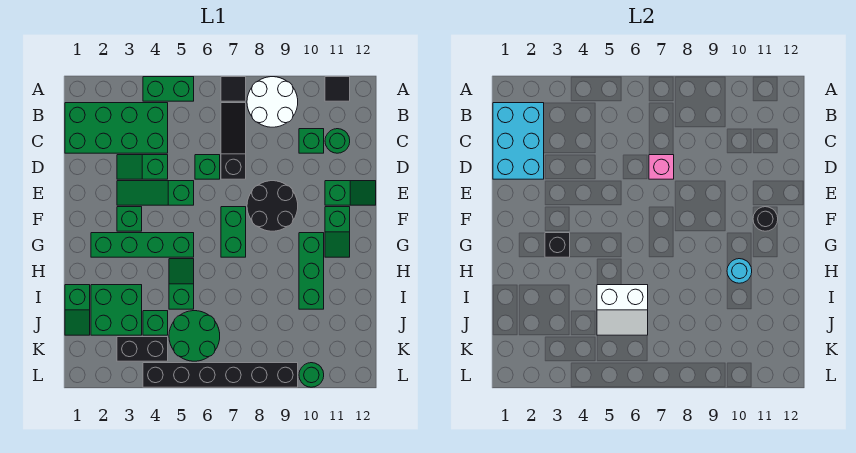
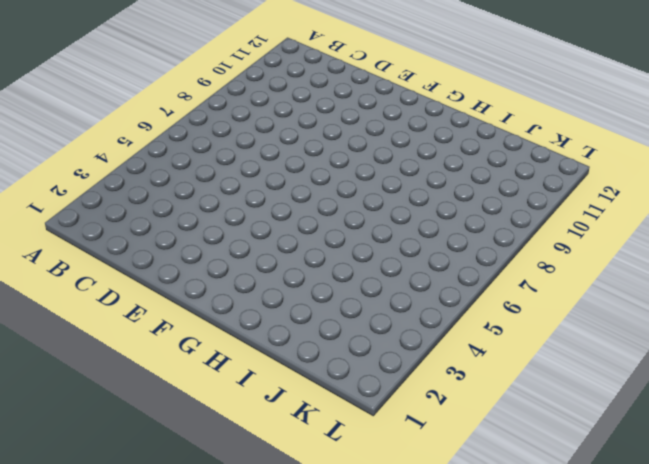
none -> green brick A4:A5 level 1
none -> black tile A7 level 1
none -> white round brick A8:B9 level 1
none -> black tile A11 level 1

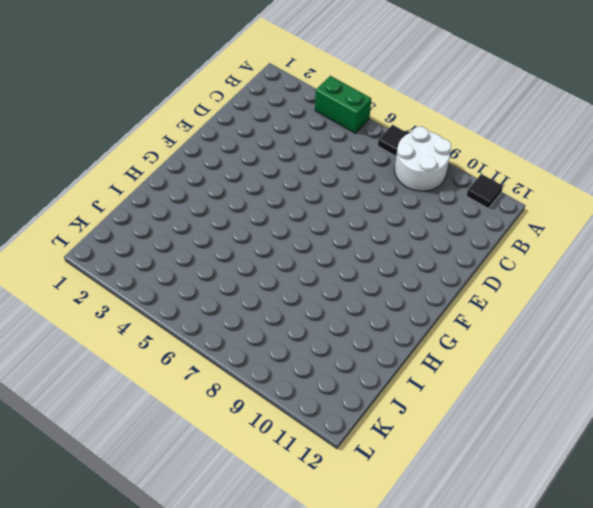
none -> green brick B1:C4 level 1
none -> black slope B7:D7 level 1 top D
none -> green brick C10 level 1
none -> green round brick C11 level 1

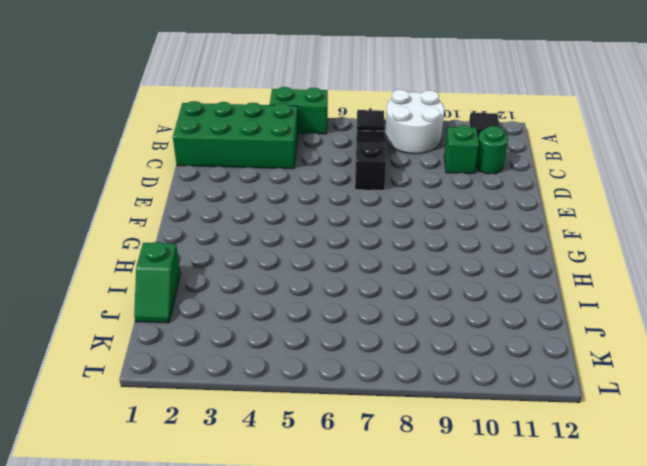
none -> green slope D3:D4 level 1 top 4
none -> green brick D6 level 1
none -> green slope E3:E5 level 1 top 5
none -> black round brick E8:F9 level 1

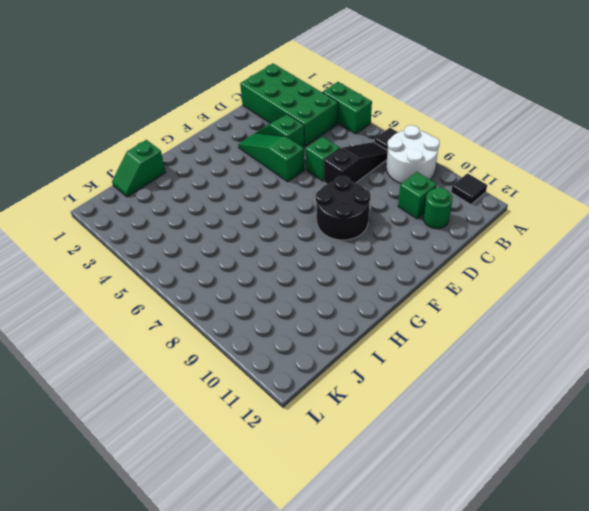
none -> green slope E11:E12 level 1 top 11
none -> green brick F3 level 1
none -> green brick F7:G7 level 1
none -> green slope F11:G11 level 1 top F

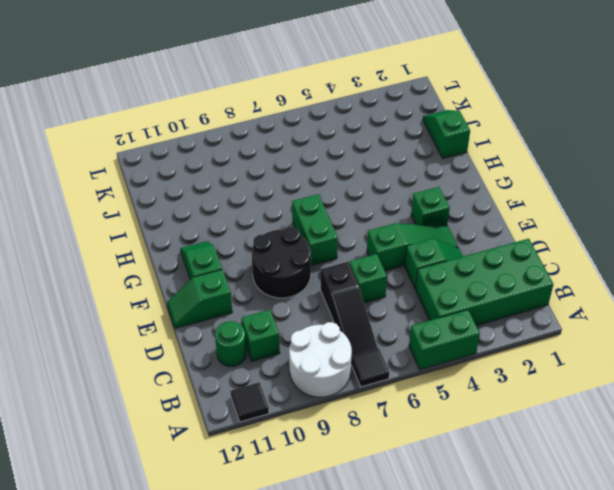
none -> green brick G2:G5 level 1
none -> green brick G10:I10 level 1
none -> green slope H5:I5 level 1 top I
none -> green brick I2:J3 level 1

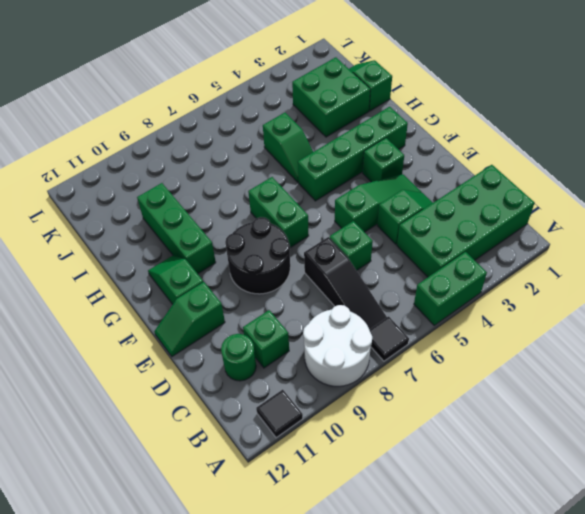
none -> green brick J4 level 1
none -> green round brick J5:K6 level 1
none -> black brick K3:K4 level 1
none -> black brick L4:L9 level 1

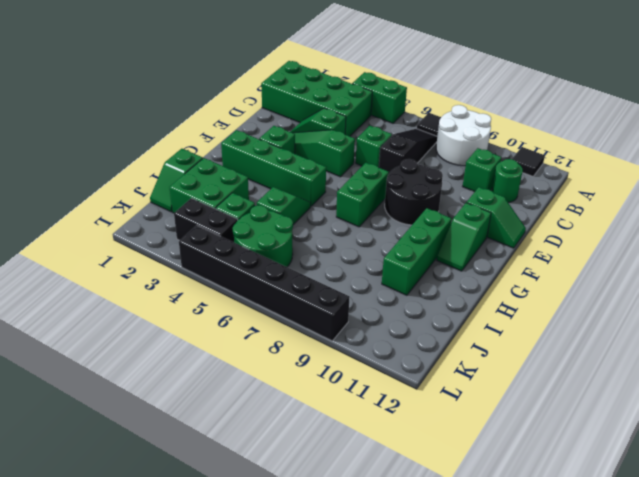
none -> green round brick L10 level 1
none -> cyan brick B1:D2 level 2
none -> pink brick D7 level 2
none -> black round brick F11 level 2

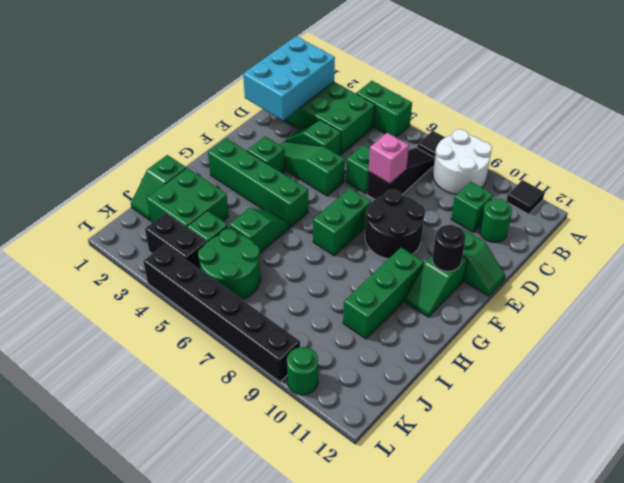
none -> black brick G3 level 2
none -> cyan round brick H10 level 2
none -> white slope I5:J6 level 2 top I

